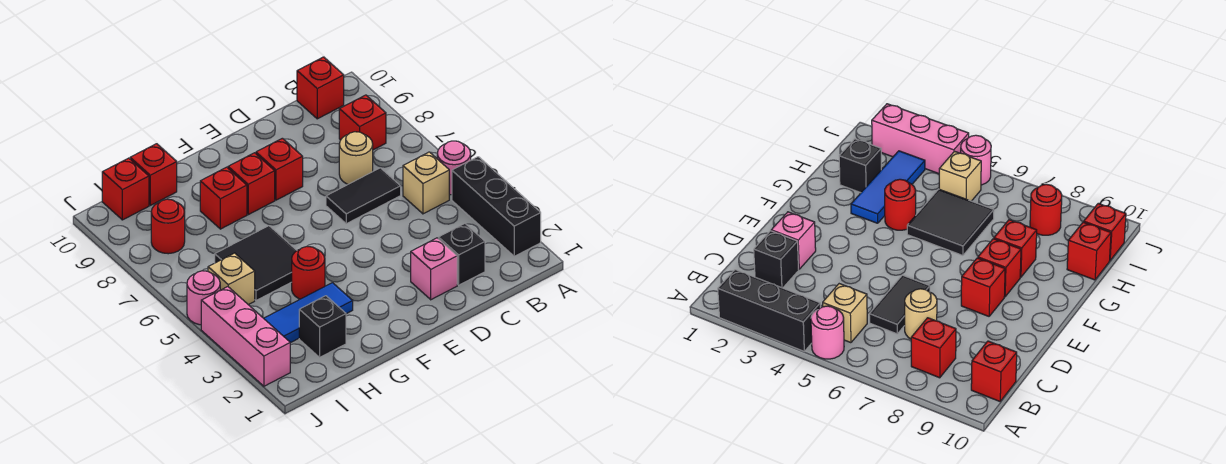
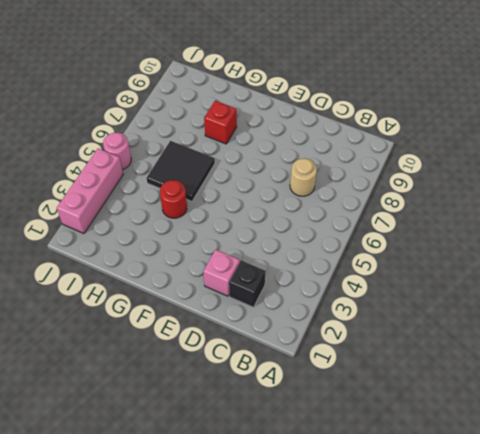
none -> black brick A2:A4 level 1
none -> pink round brick A5 level 1
none -> tan brick B5 level 1

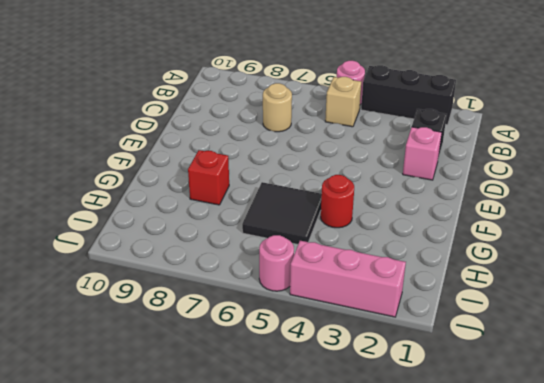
none -> red brick B8 level 1
none -> red brick B10 level 1
none -> black tile C6:D6 level 1

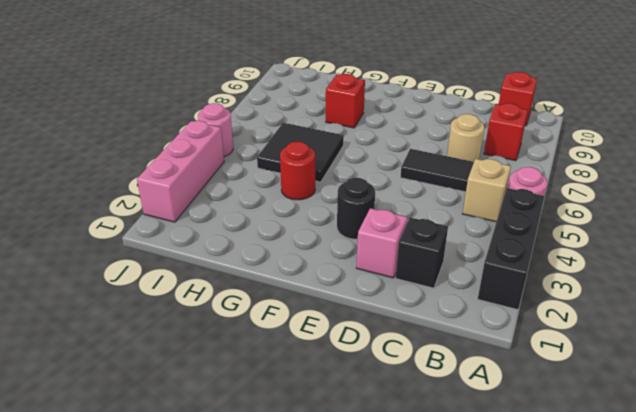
black round brick E3 level 1 -> none
none -> red brick E8 level 1
none -> red brick F8 level 1
none -> blue tile G3:I3 level 1

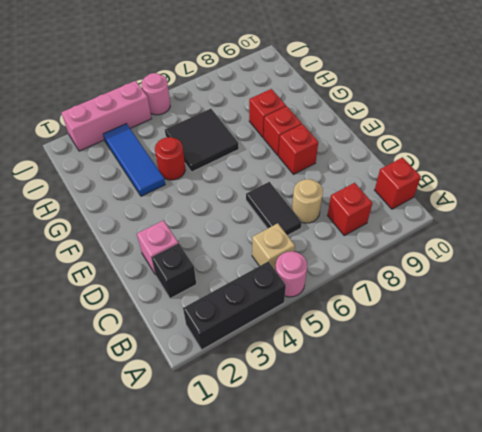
none -> black brick H2 level 1
none -> red brick H10 level 1
none -> tan brick I5 level 1

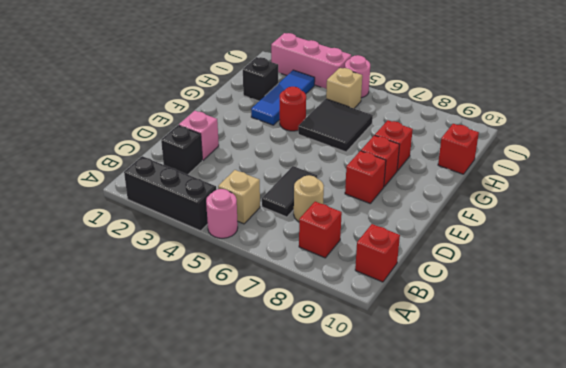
none -> red round brick I8 level 1
none -> red brick I10 level 1

